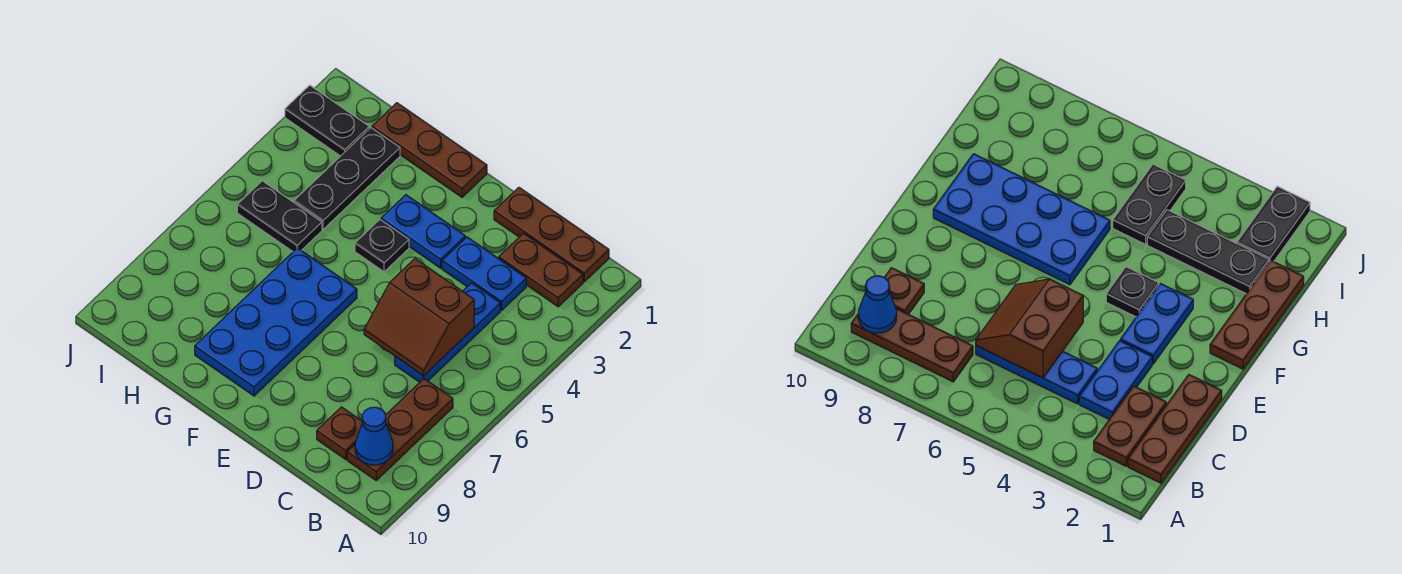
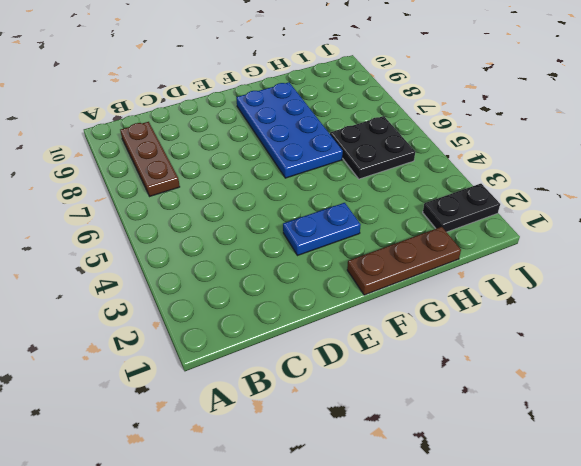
black plate H5:I6 level 1 -> black plate H5:I5 level 1
none -> brown plate B1:D1 level 1
none -> brown plate B2:C2 level 1
none -> blue plate C3:D3 level 1

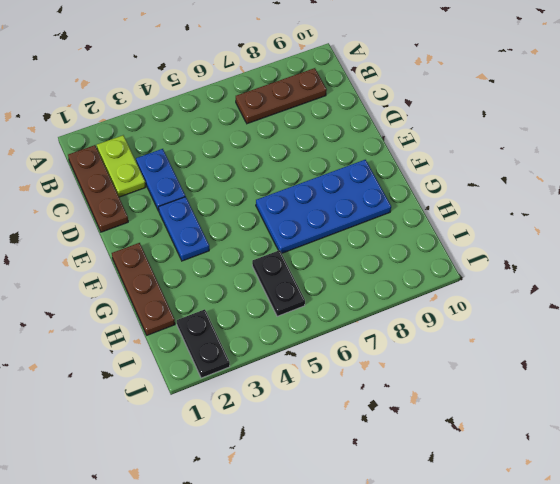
lime plate B2:C2 level 1 -> brown plate B2:C2 level 1
none -> blue plate C4:C6 level 1
none -> brown plate C9 level 1
none -> black plate F4 level 1

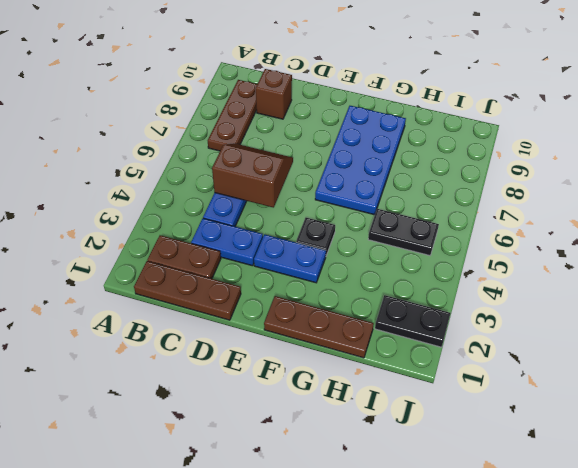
brown brick C9 level 1 -> brown plate C9 level 1
none -> black plate H2:H4 level 1
none -> blue cone B9 level 2

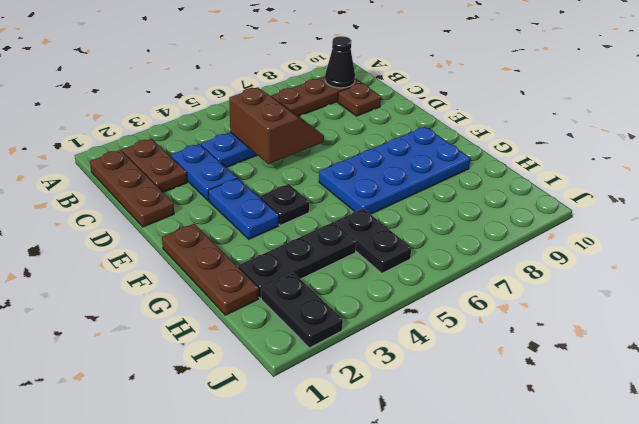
black cone B9 level 2 -> blue cone B9 level 2

